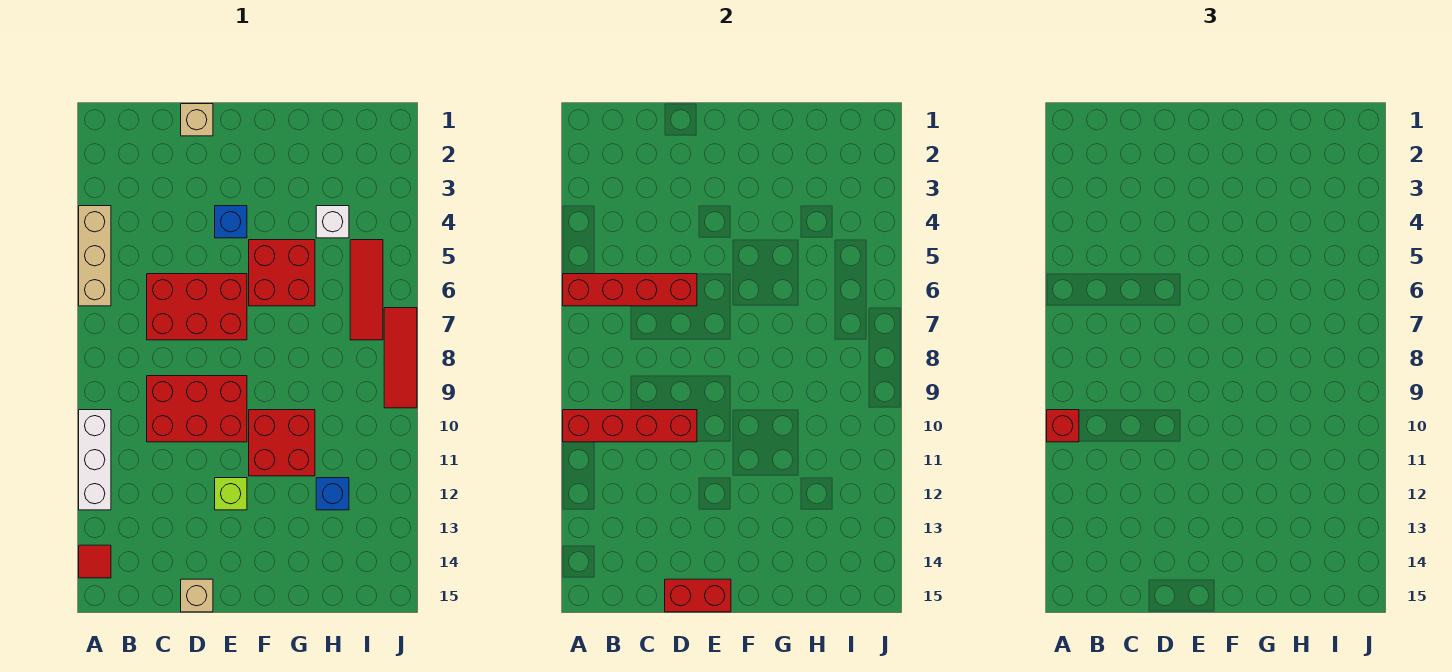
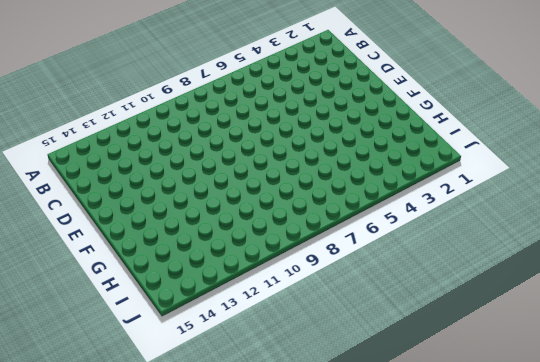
none -> tan brick A4:A6 level 1
none -> white brick A10:A12 level 1
none -> red tile A14 level 1

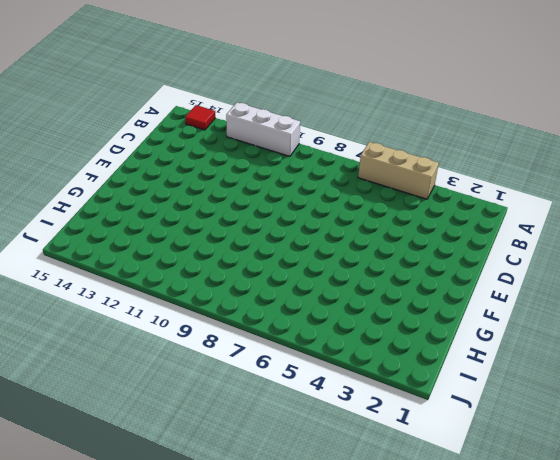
none -> red brick C6:E7 level 1
none -> red brick C9:E10 level 1
none -> tan brick D1 level 1

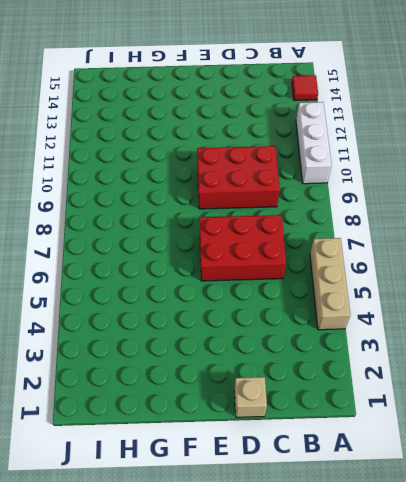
none -> tan brick D15 level 1
none -> blue brick E4 level 1
none -> lime brick E12 level 1

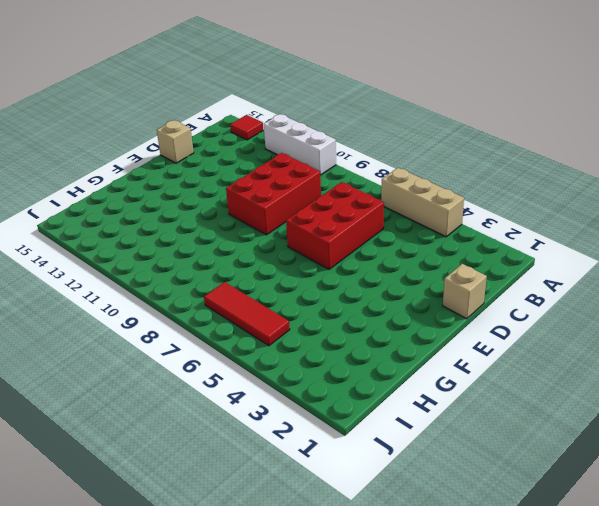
none -> blue brick E4 level 1
none -> lime brick E12 level 1
none -> red brick F5:G6 level 1

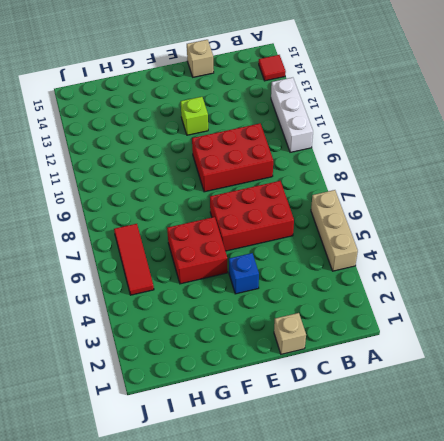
none -> red brick F10:G11 level 1
none -> white brick H4 level 1
none -> blue brick H12 level 1

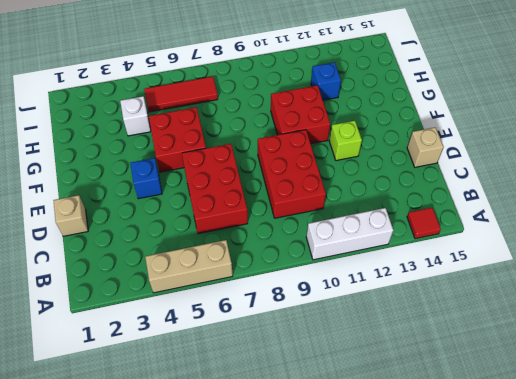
none -> red tile J7:J9 level 1
none -> red brick A6:D6 level 2
none -> red brick A10:D10 level 2

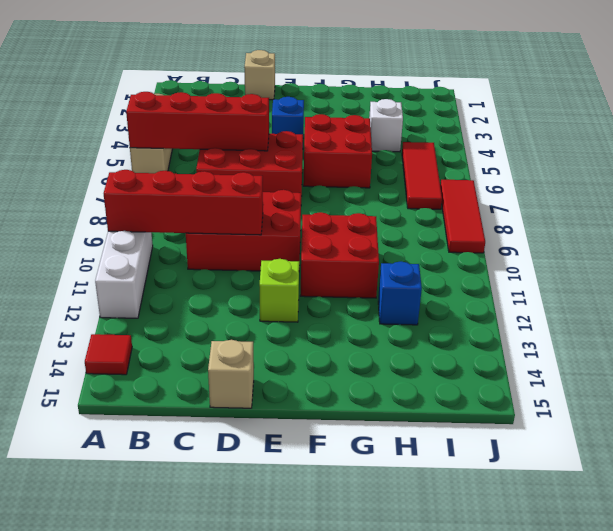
none -> red brick D15:E15 level 2
none -> red brick A10 level 3

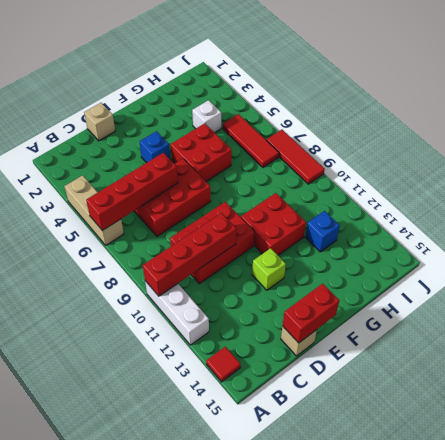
none -> red brick A10 level 3

